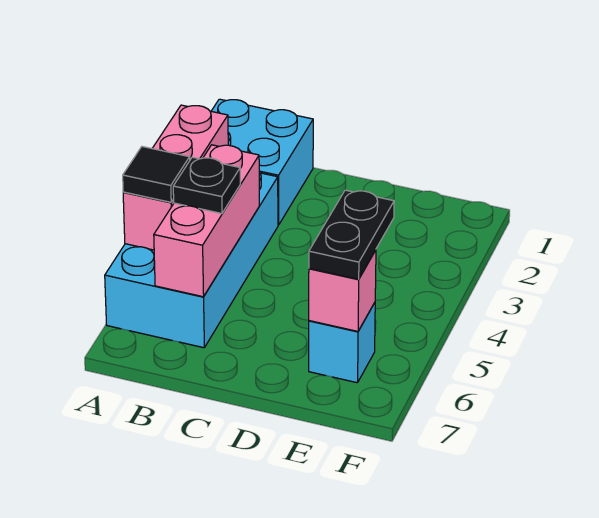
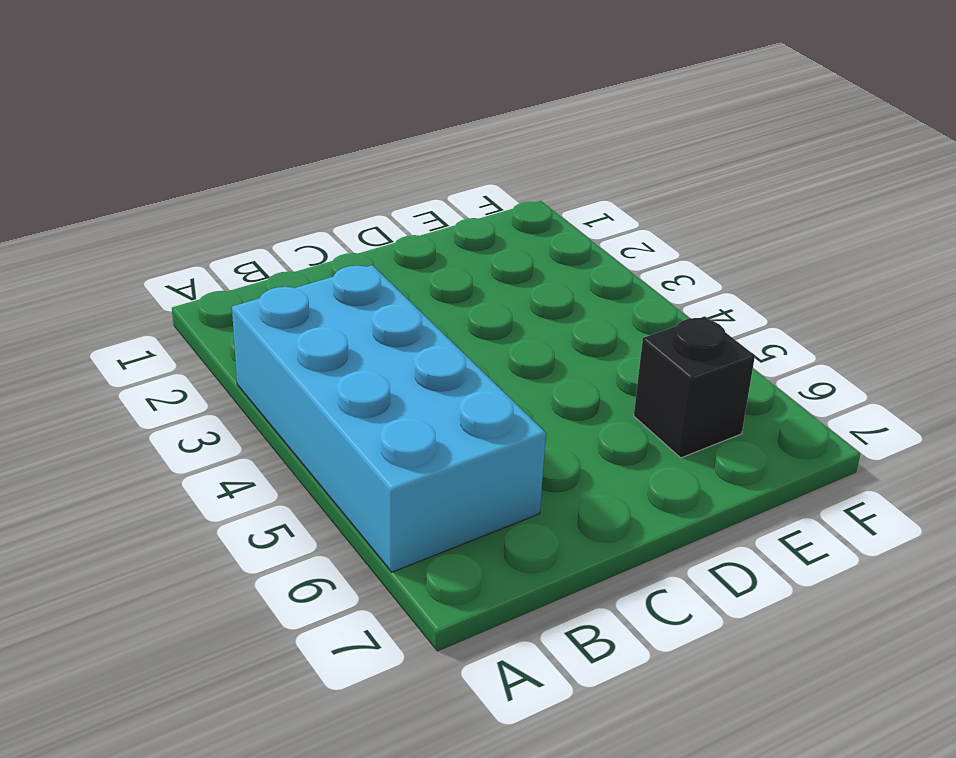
black brick E6 level 1 -> cyan brick E6 level 1
none -> cyan brick A1:B2 level 1
none -> pink brick A3:A5 level 2

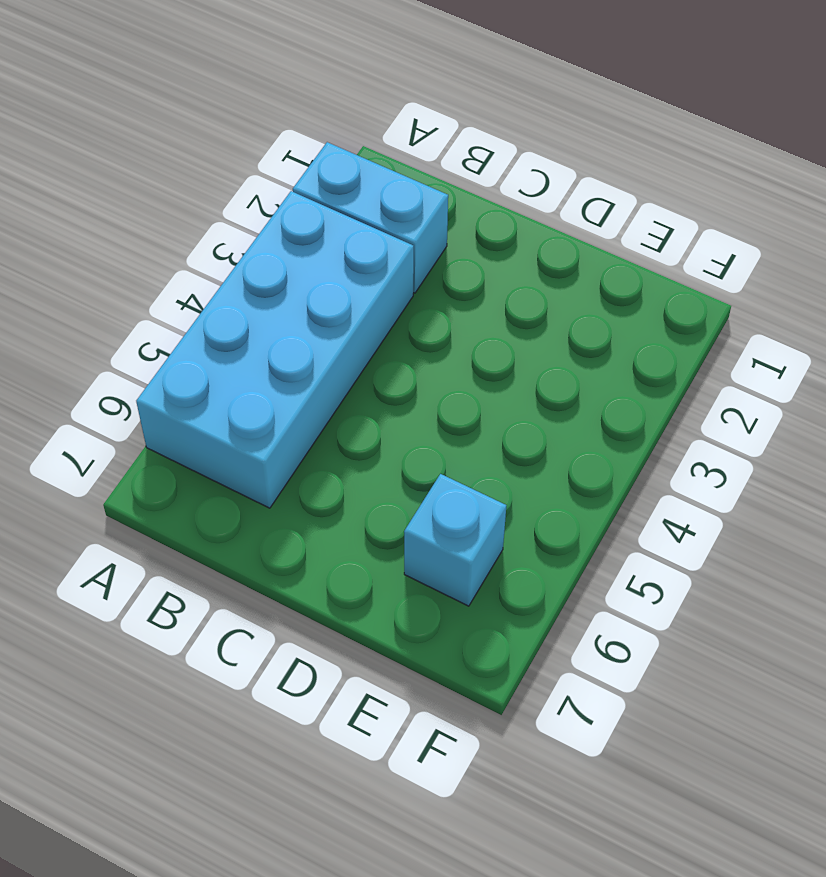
cyan brick A2:B2 level 1 -> cyan brick A1:B2 level 1
none -> pink brick A3:A5 level 2
none -> pink brick B4:B6 level 2

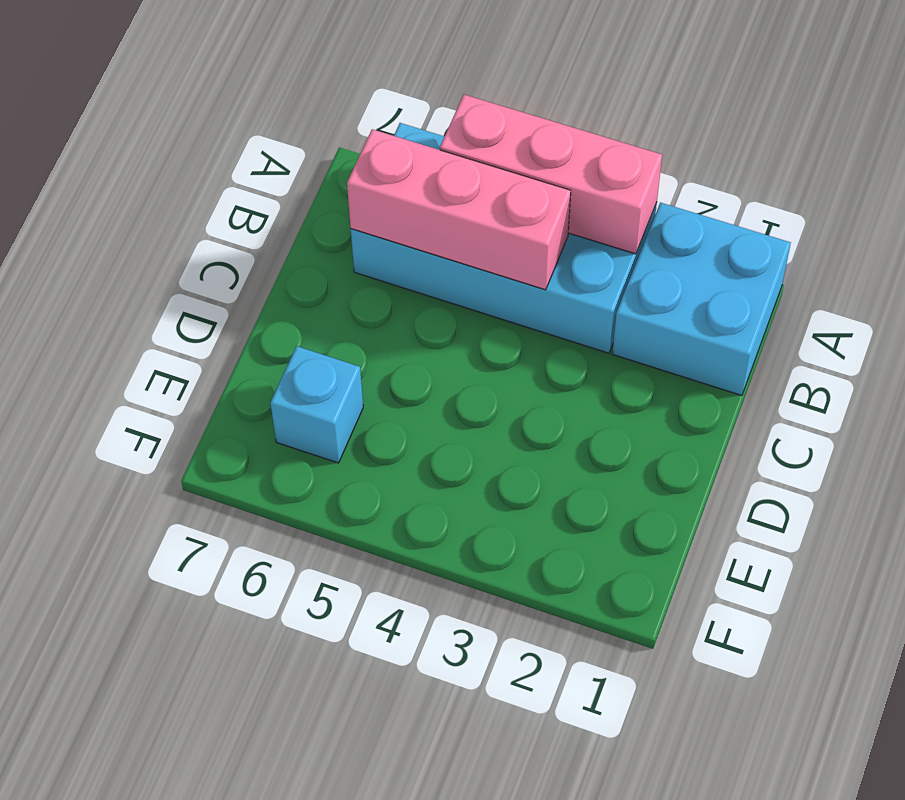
none -> pink brick E6 level 2
none -> black tile A5 level 3

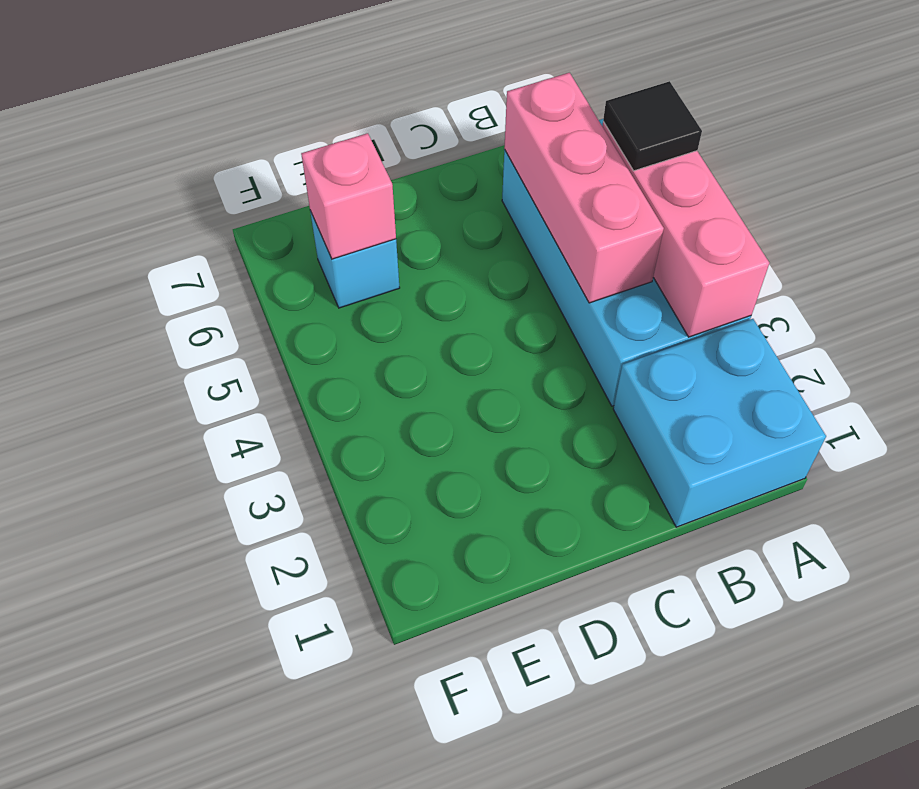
none -> black plate B5 level 3
none -> black plate E5:E6 level 3

